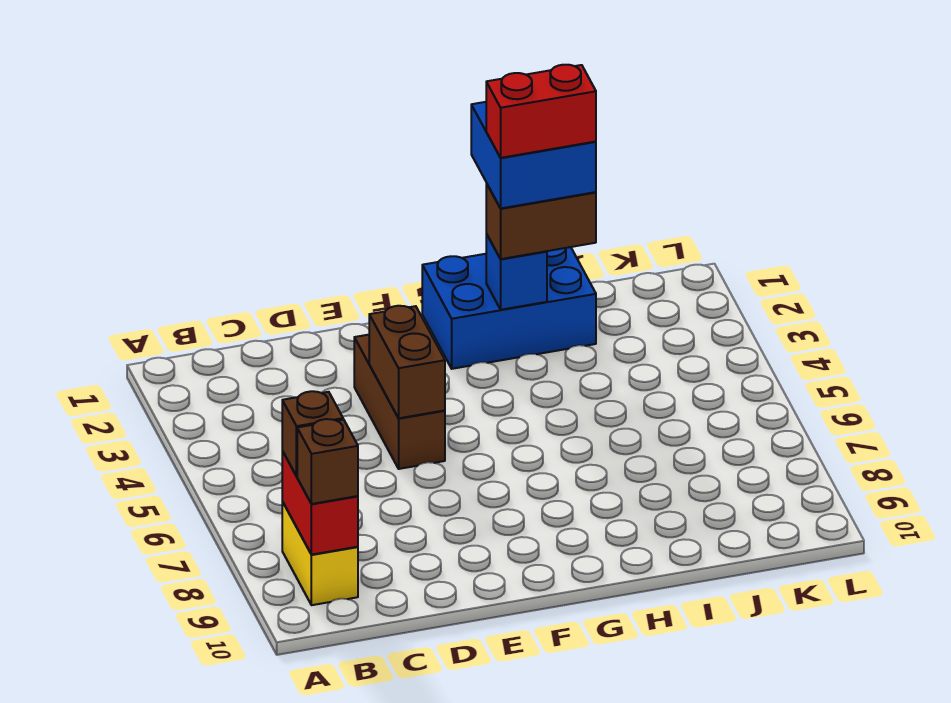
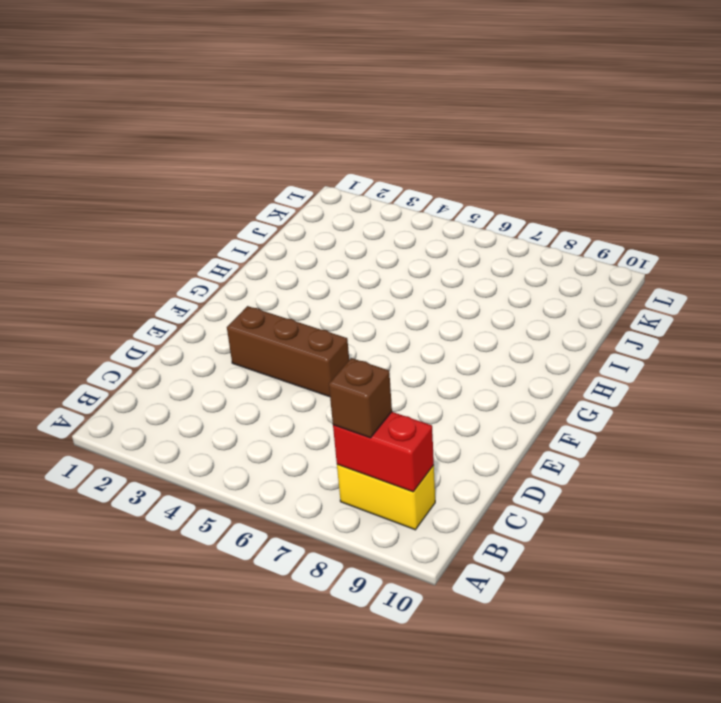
none -> blue brick G1:I2 level 1
none -> brown brick E4:E5 level 2

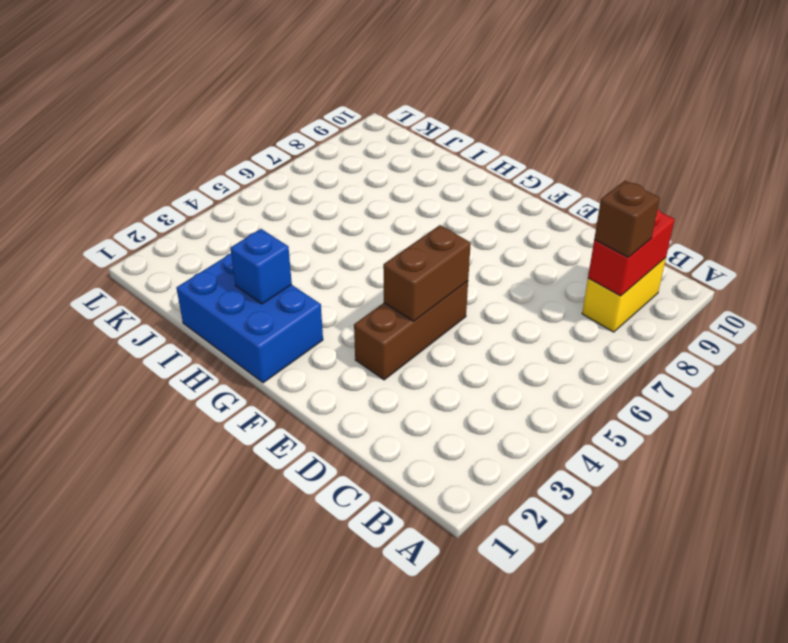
none -> brown brick B9 level 3
none -> brown brick H2:I2 level 3

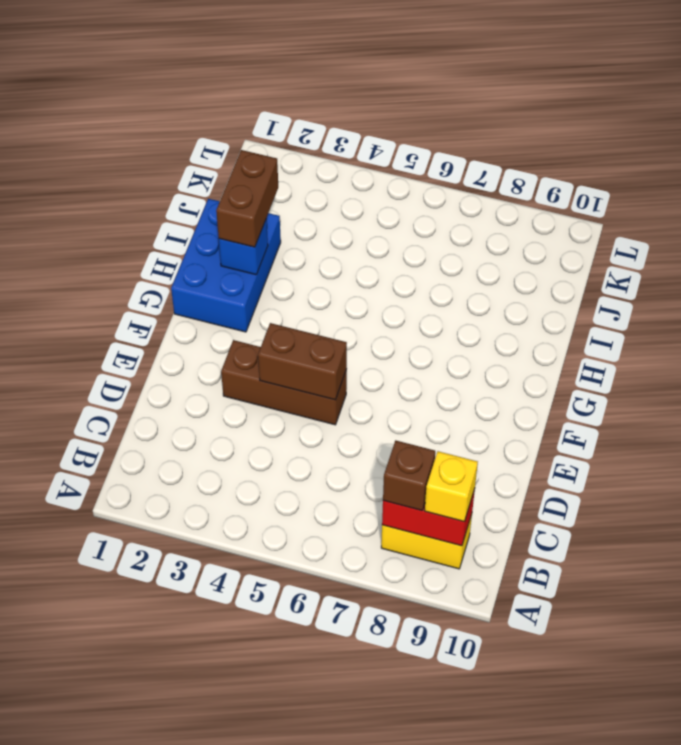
yellow brick B9 level 3 -> brown brick B9 level 3
none -> blue brick H1:I2 level 4
none -> red brick H2:I2 level 5

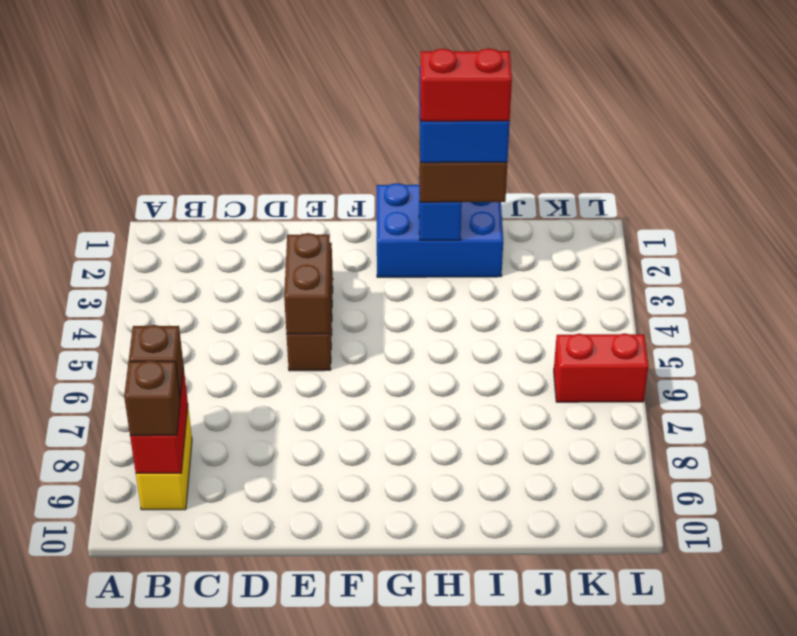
red brick K6:L6 level 1 -> none

